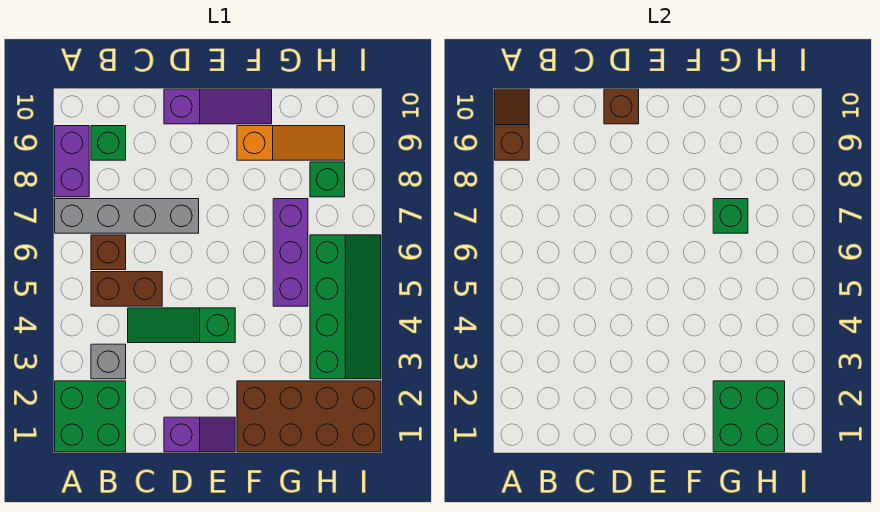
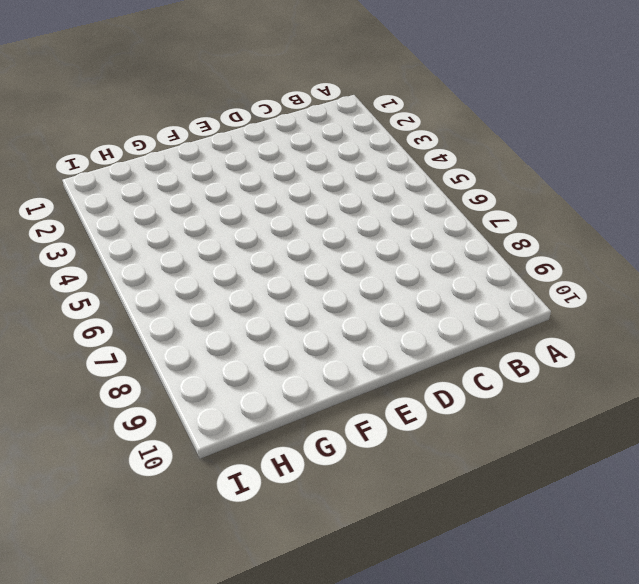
none -> green brick A1:B2 level 1
none -> grey brick A7:D7 level 1
none -> purple brick A8:A9 level 1

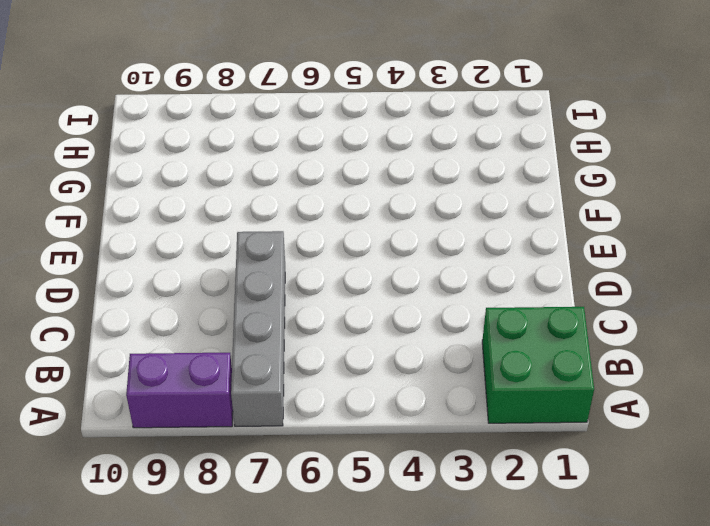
none -> grey brick B3 level 1
none -> brown brick B5:C5 level 1
none -> brown brick B6 level 1

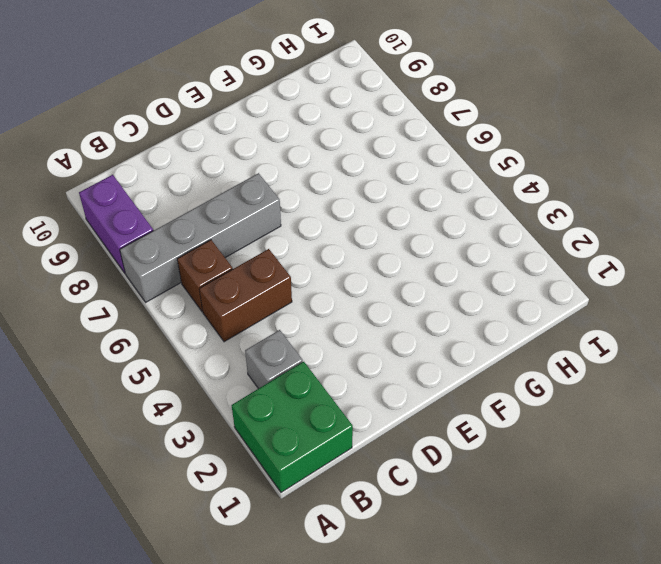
none -> green brick B9 level 1
none -> green slope C4:E4 level 1 top E
none -> purple slope D1:E1 level 1 top D

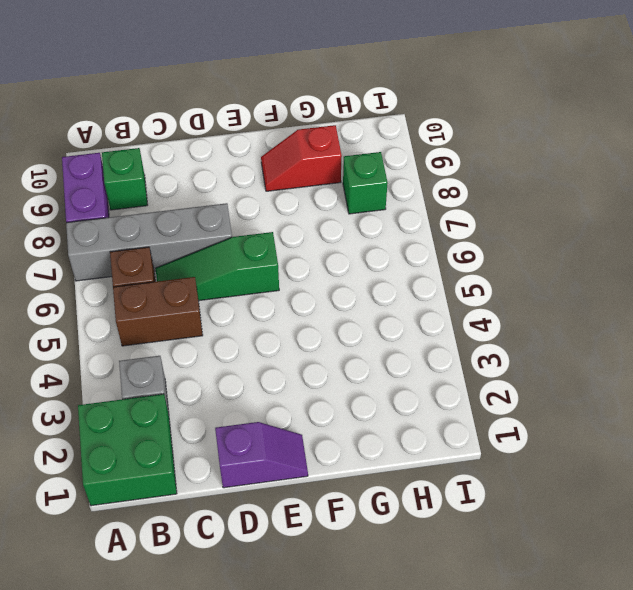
green slope C6:E6 level 1 top E -> green slope C4:E4 level 1 top E
red slope F9:G9 level 1 top G -> orange slope F9:H9 level 1 top F
none -> purple slope D10:F10 level 1 top D
none -> brown brick F1:I2 level 1
none -> purple brick G5:G7 level 1

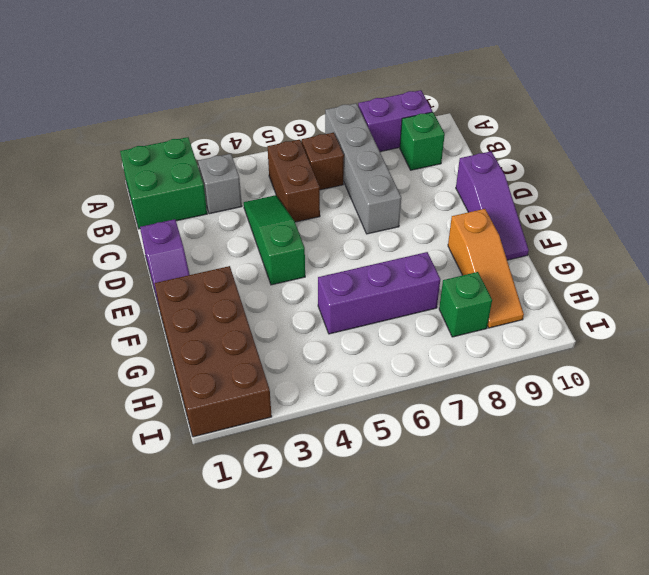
none -> green slope H3:I6 level 1 top H
none -> brown slope A9:A10 level 2 top 9
none -> brown brick D10 level 2

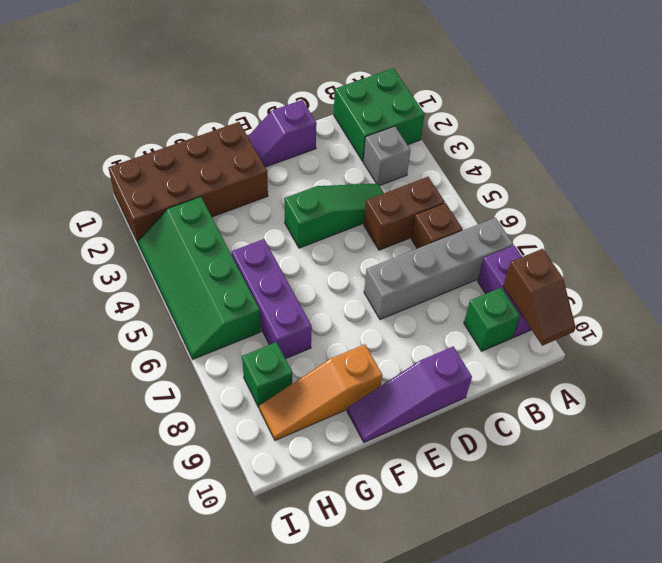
none -> brown brick D10 level 2
none -> green brick G1:H2 level 2
none -> green brick G7 level 2

